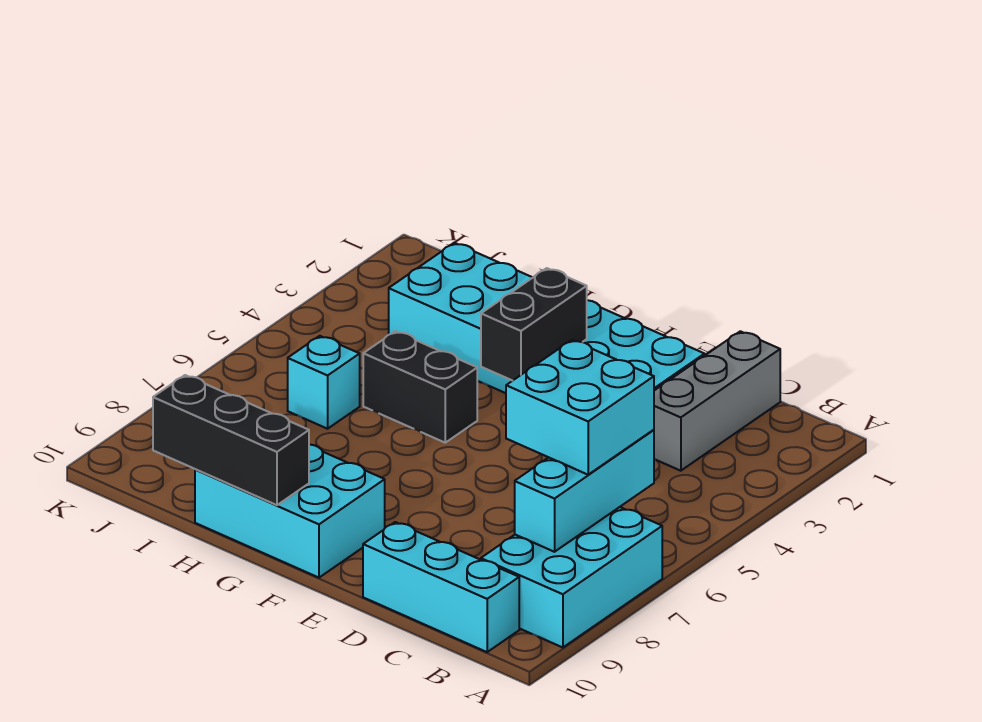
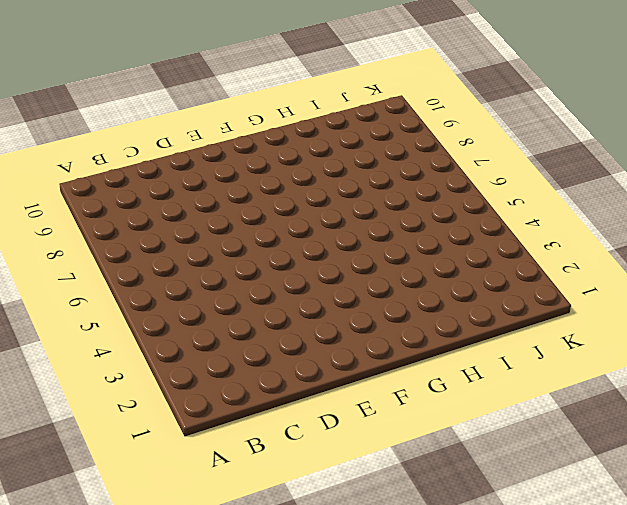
none -> cyan brick A7:B9 level 1
none -> cyan brick B10:D10 level 1

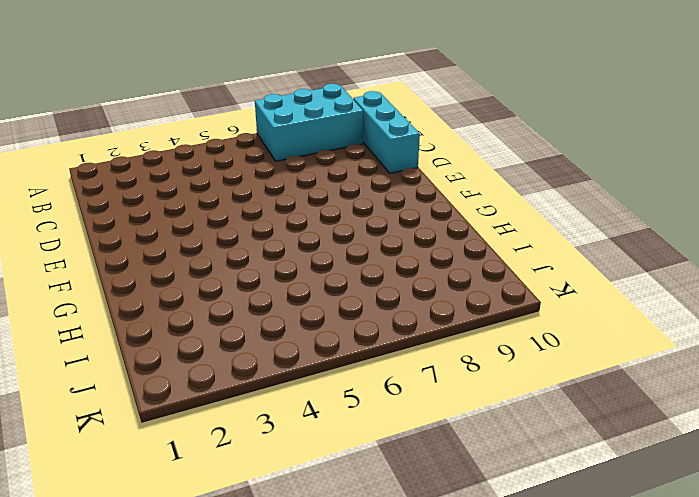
none -> grey brick C1:C3 level 1
none -> cyan brick D2:I3 level 1

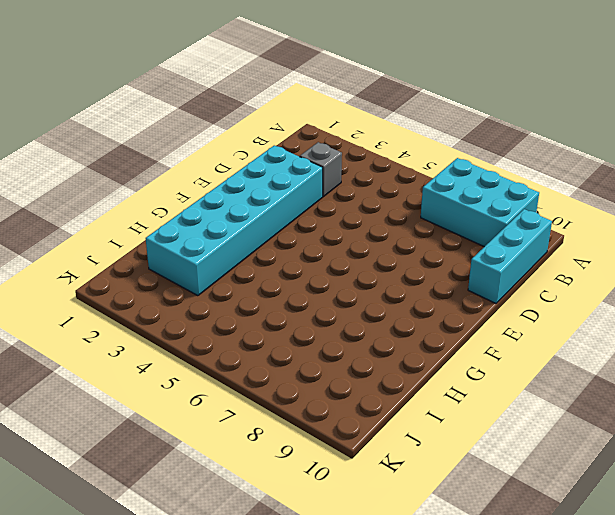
grey brick C3 level 1 -> grey brick C1:C3 level 1
none -> cyan brick F9:H10 level 1
none -> black brick G5:H5 level 1

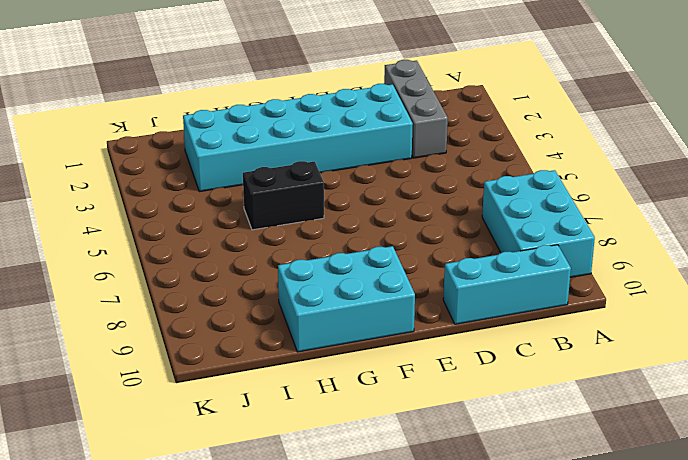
none -> cyan brick I6 level 1
none -> cyan brick B6:B8 level 2

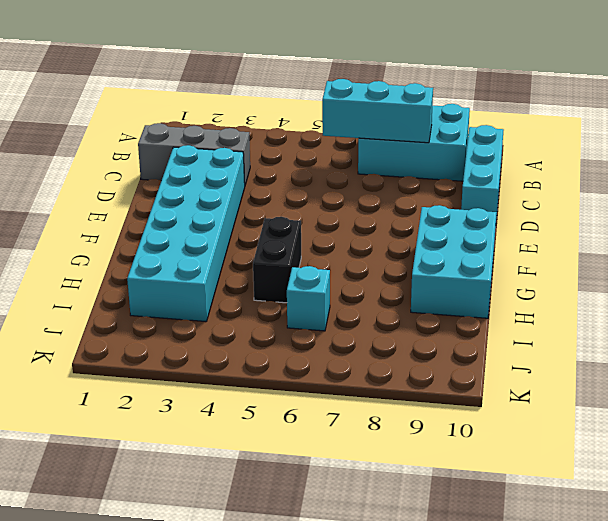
none -> black brick F3:F4 level 2
none -> black brick G10:I10 level 2

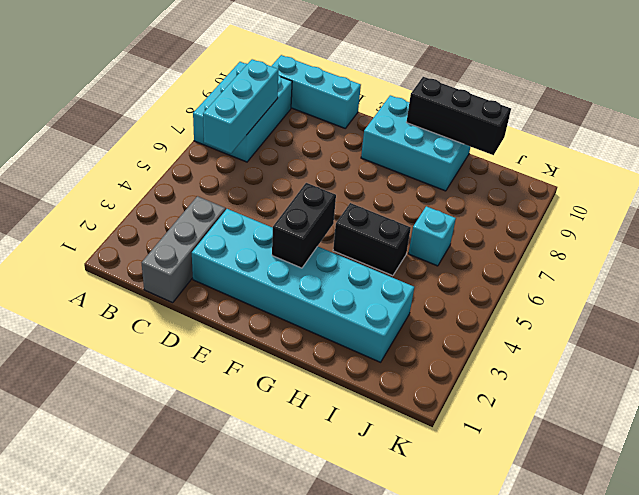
none -> cyan brick B6:C7 level 3

